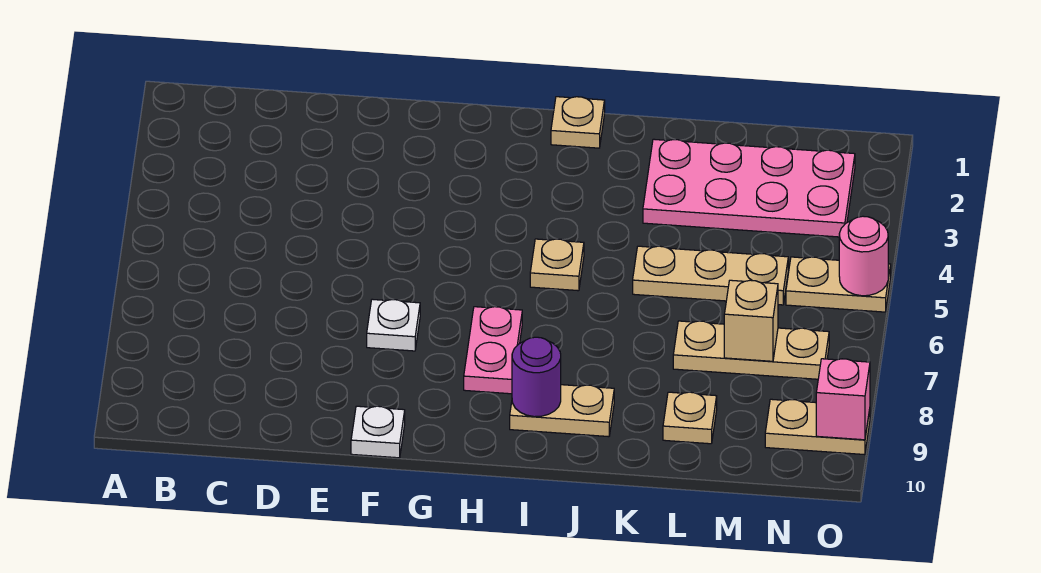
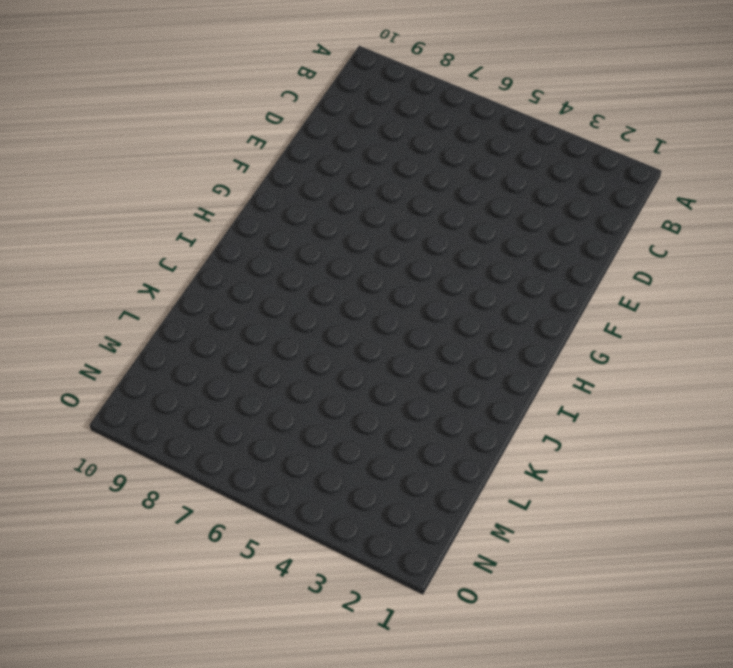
none -> white plate F7 level 1
none -> white plate F10 level 1
none -> pink plate H7:H8 level 1

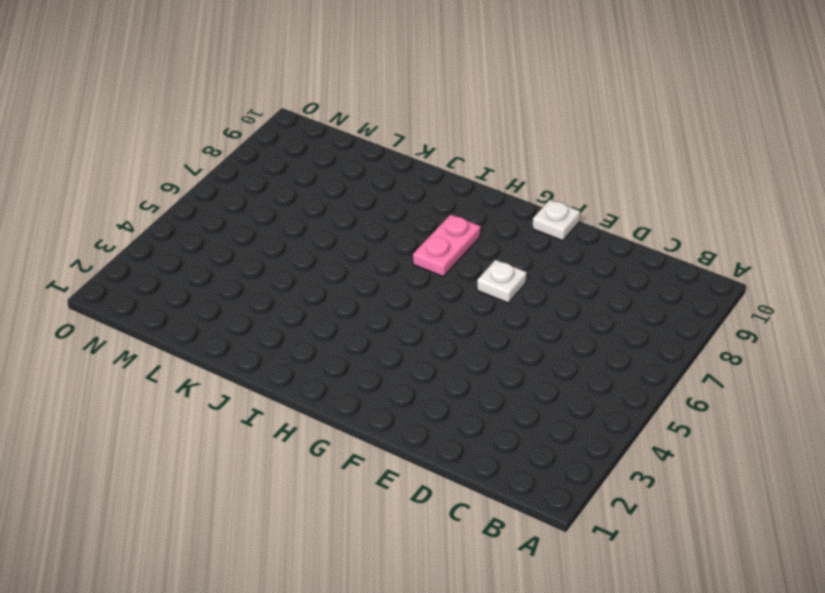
none -> tan plate I1 level 1
none -> tan plate I5 level 1
none -> tan plate I9:J9 level 1

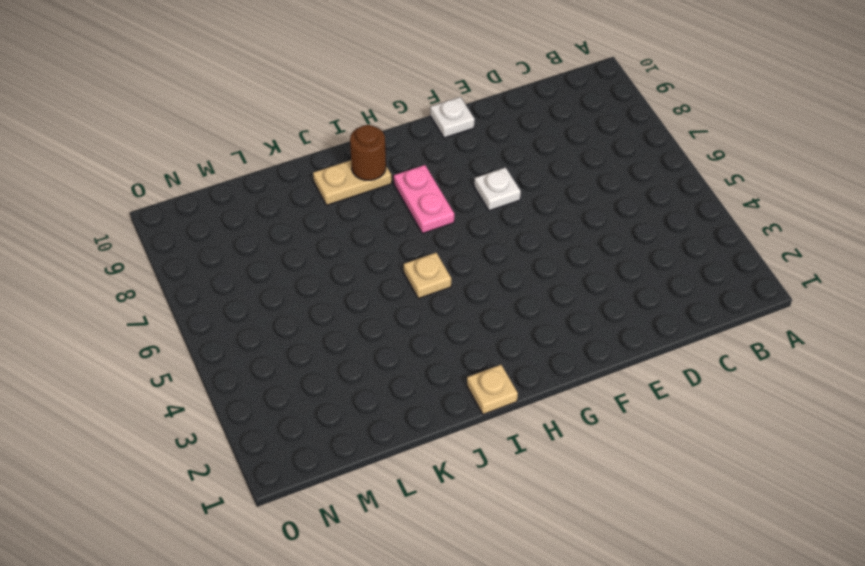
brown round brick I9 level 2 -> purple round brick I9 level 2
none -> pink plate K2:N3 level 1
none -> tan plate K5:M5 level 1
none -> tan plate L7:N7 level 1

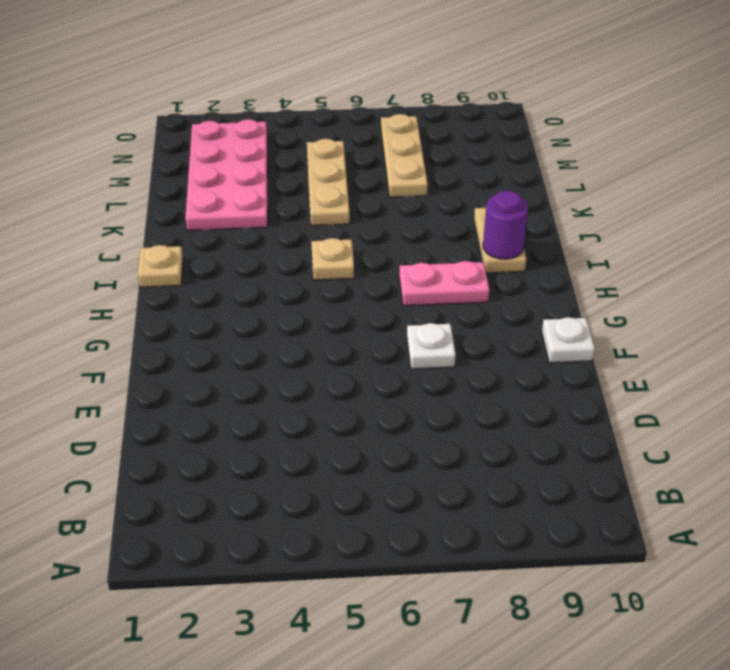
none -> tan plate L9 level 1
none -> tan plate N5:O5 level 1
none -> tan plate N9:O9 level 1

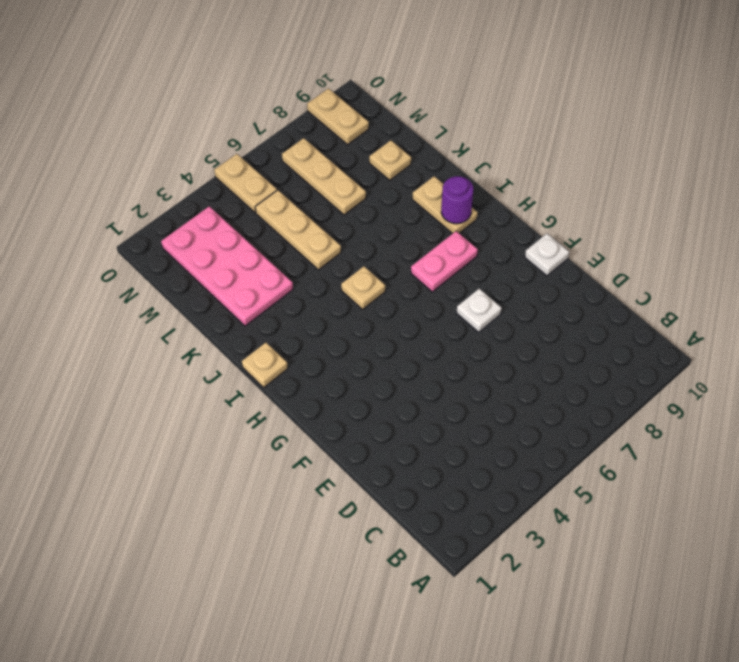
none -> tan brick M7 level 2
none -> pink round brick O5 level 2
none -> pink brick O9 level 2

